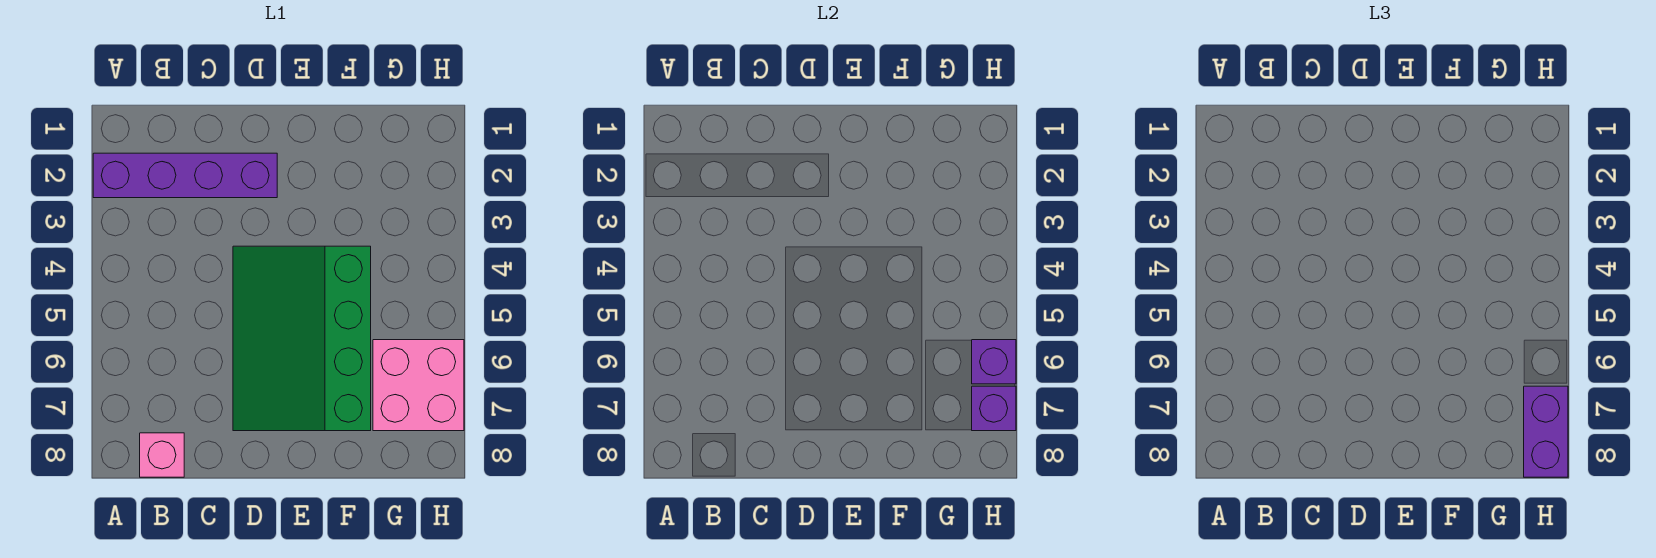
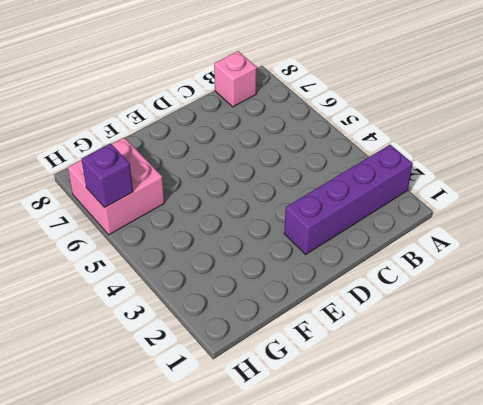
none -> green slope D4:F7 level 1 top F
none -> purple brick H7 level 2

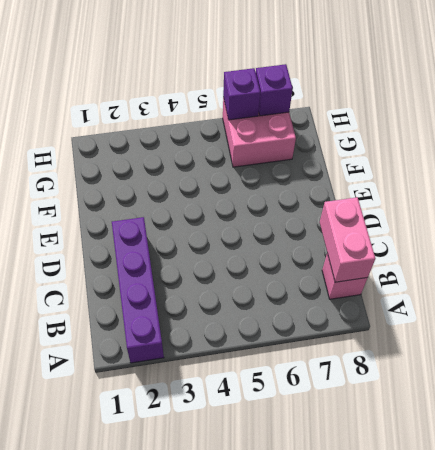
pink brick B8:C8 level 2 -> none
none -> green slope D4:F7 level 1 top F
none -> purple brick H7:H8 level 3

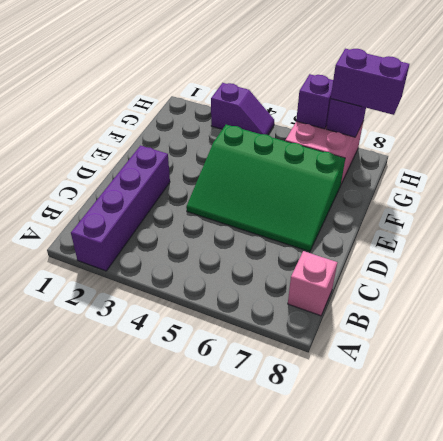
purple slope H3:H4 level 1 top 3 -> none

